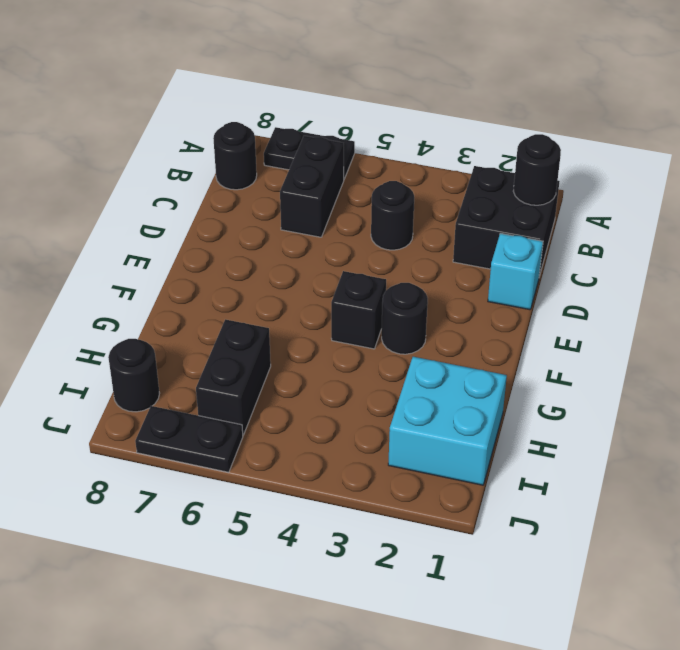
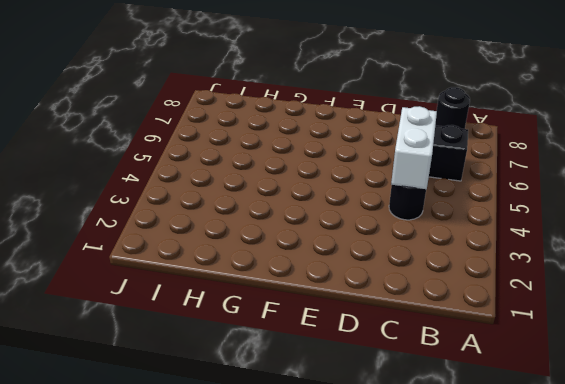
white brick C4:C5 level 2 -> none
none -> black plate A6:A7 level 1
none -> black brick B1:C2 level 1
none -> cyan brick D1 level 1

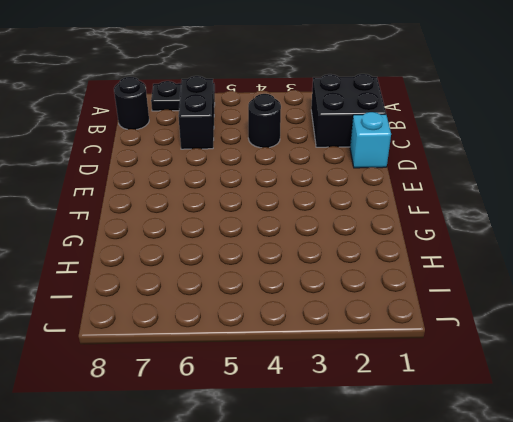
none -> black round brick F3 level 1
none -> black brick F4 level 1
none -> cyan brick H1:I2 level 1

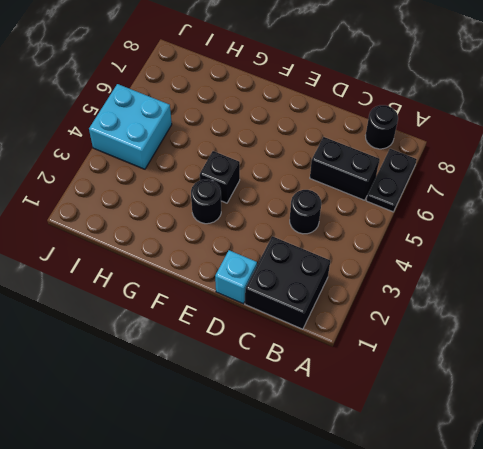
cyan brick I4:J5 level 1 -> cyan brick H1:I2 level 1
none -> black brick H6:I6 level 1
none -> black round brick I8 level 1
none -> black plate J6:J7 level 1

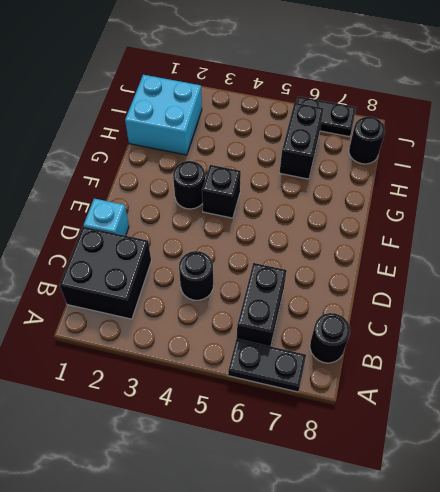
none -> black round brick B1 level 2

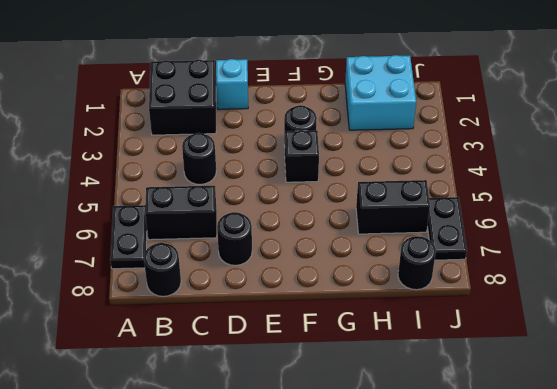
black round brick D7 level 1 -> black round brick B1 level 2

